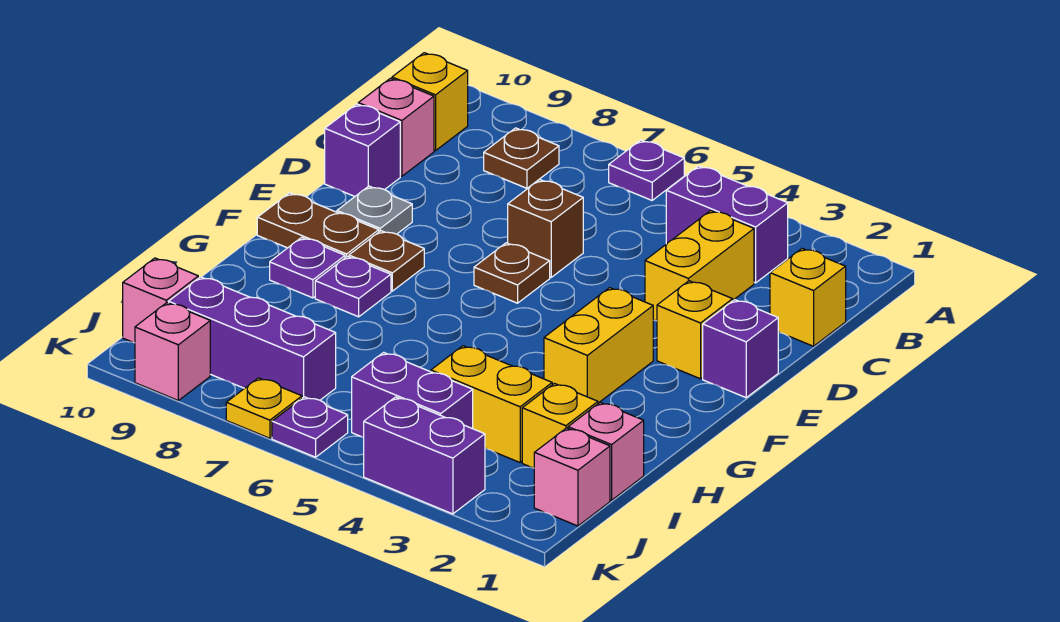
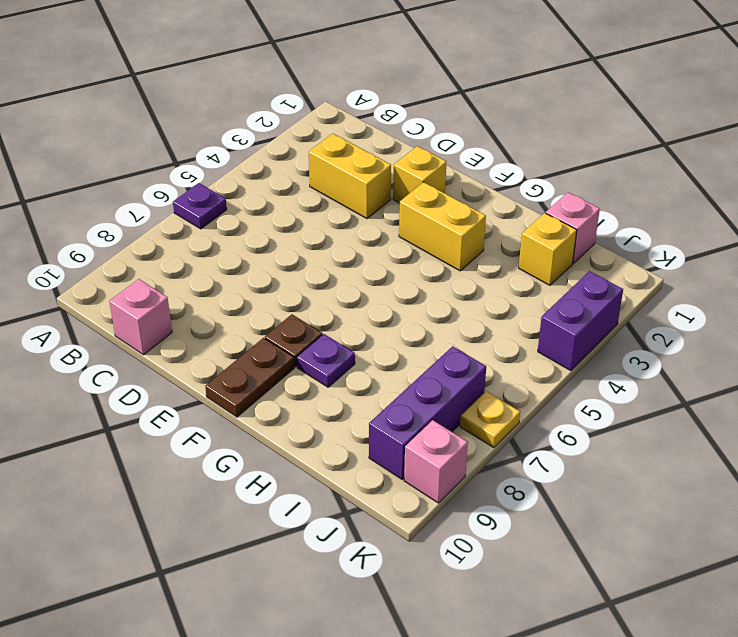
none -> purple brick B3:B4 level 1
none -> brown plate B8 level 1
none -> yellow brick B10 level 1

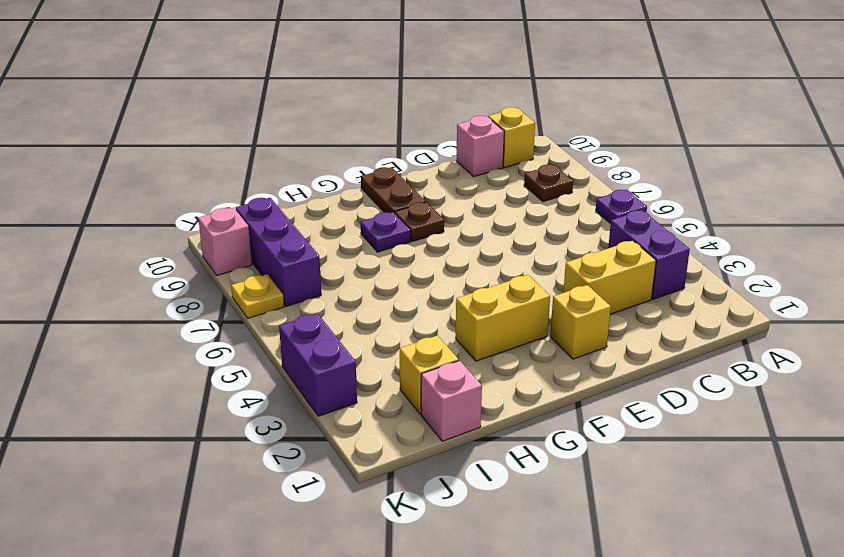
none -> yellow brick C1 level 1
none -> brown brick D6 level 1
none -> purple brick D10 level 1

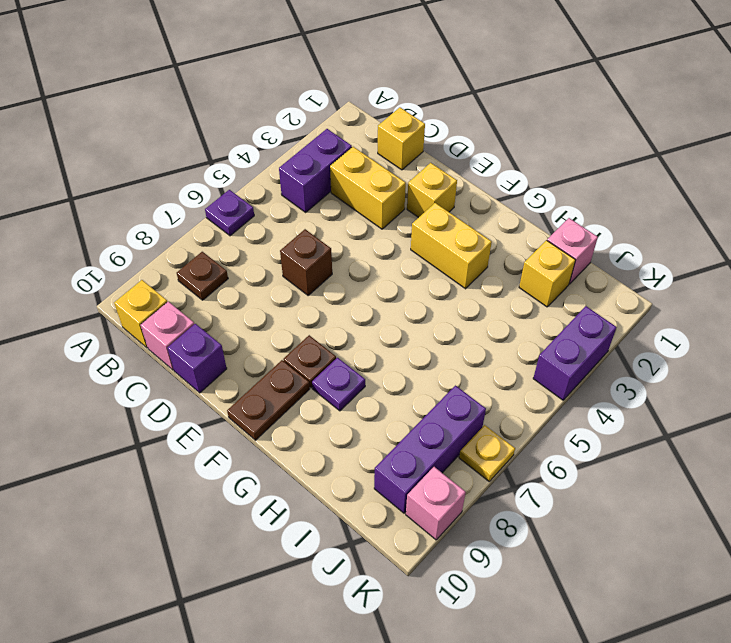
none -> purple brick E1 level 1
none -> brown plate E6 level 1
none -> grey plate E9 level 1

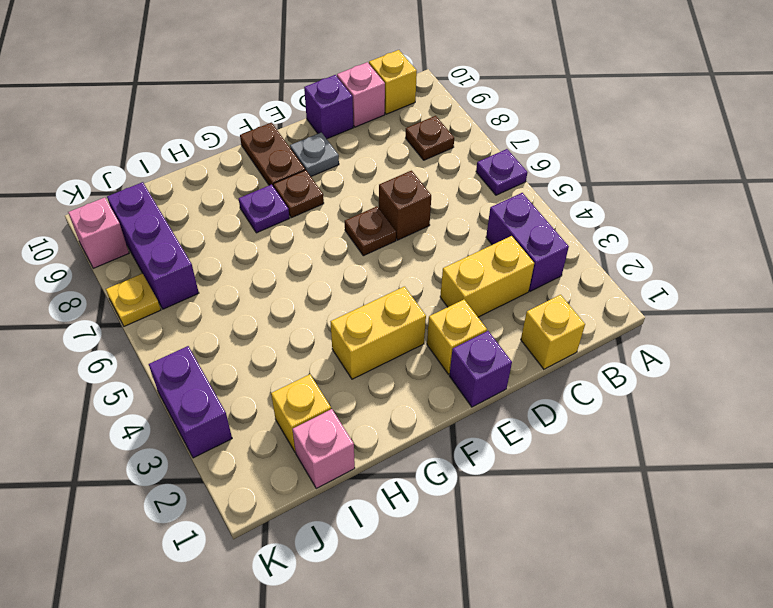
none -> purple plate G9 level 1
none -> yellow brick I3:I4 level 1
none -> pink brick J1 level 1

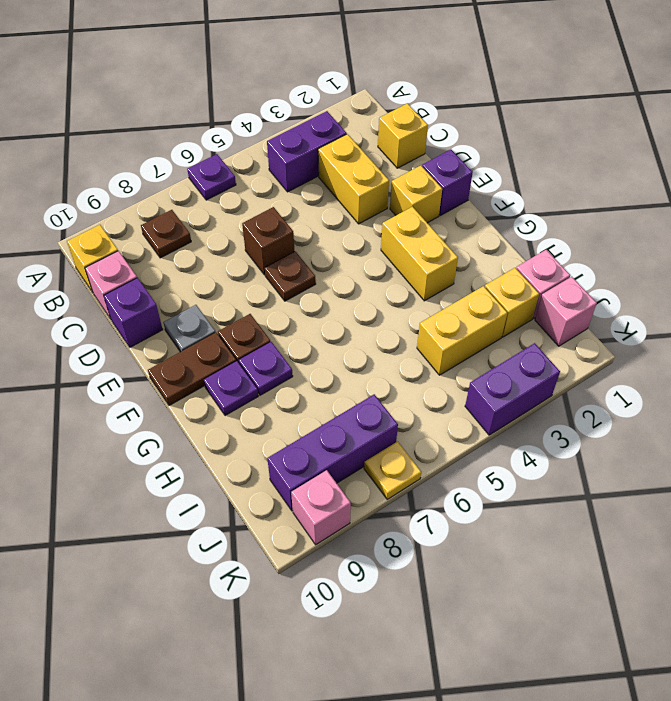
none -> purple brick J4:J5 level 1
none -> pink brick J10 level 1
none -> purple plate K6 level 1

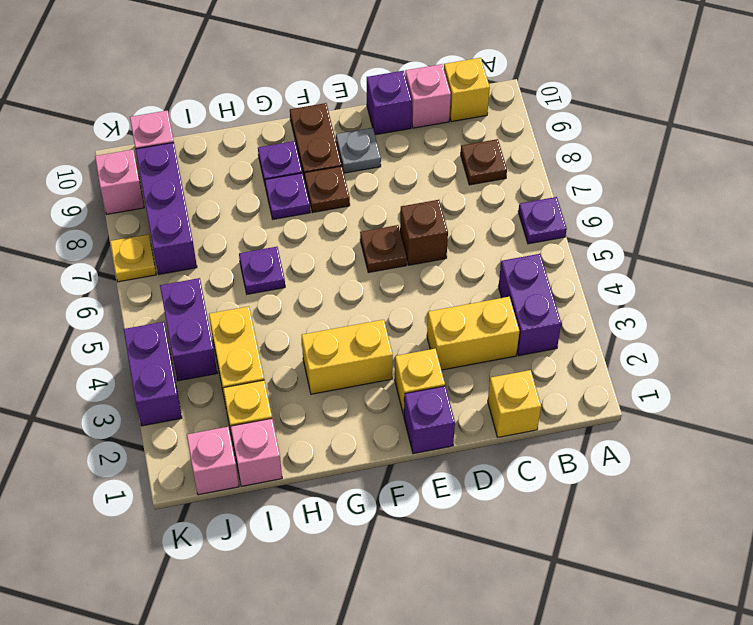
purple plate H6 level 1 -> purple plate K6 level 1

